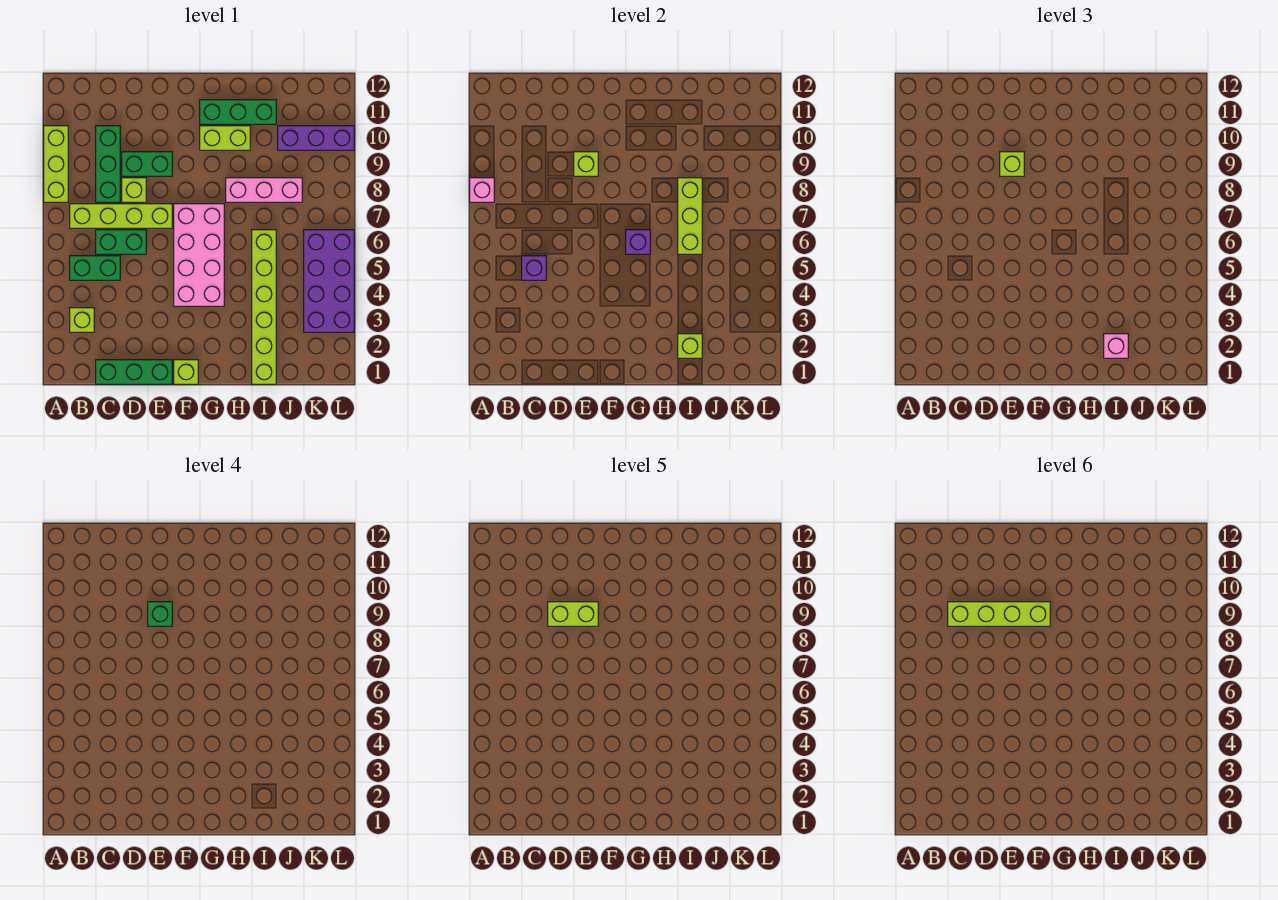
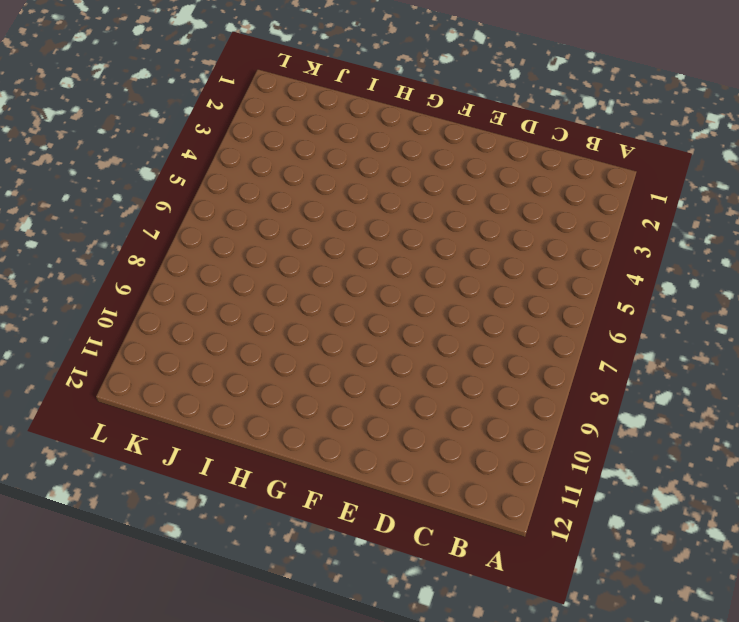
none -> lime brick A8:A10 level 1
none -> lime brick B3 level 1
none -> green brick B5:C5 level 1

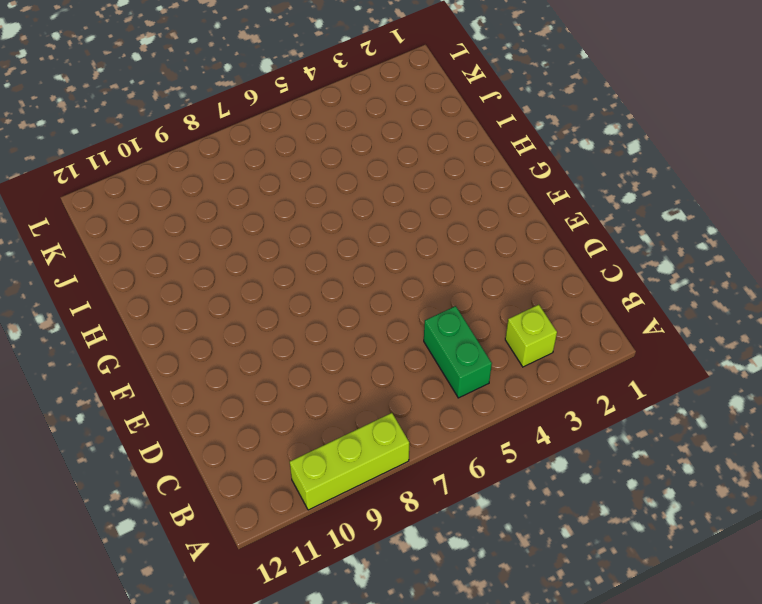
none -> lime brick B7:E7 level 1
none -> green brick C1:E1 level 1
none -> green brick C6:D6 level 1

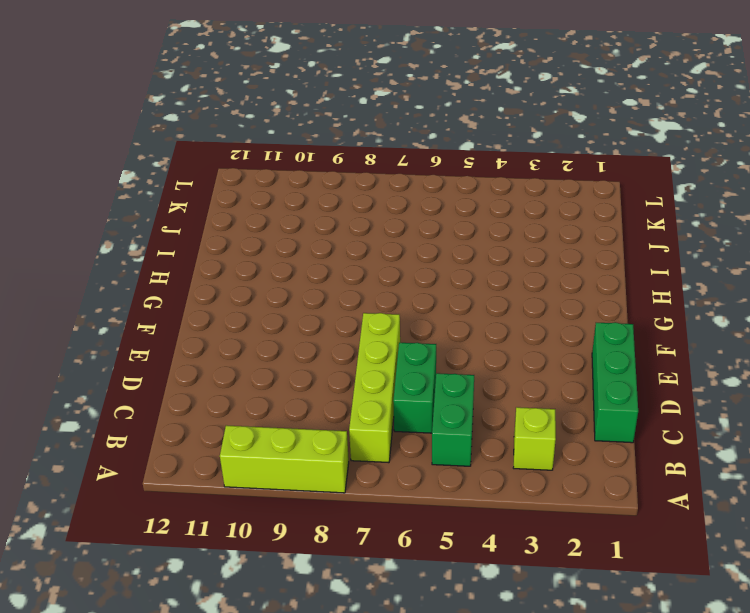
none -> green brick C8:C10 level 1
none -> lime brick D8 level 1
none -> green brick D9:E9 level 1

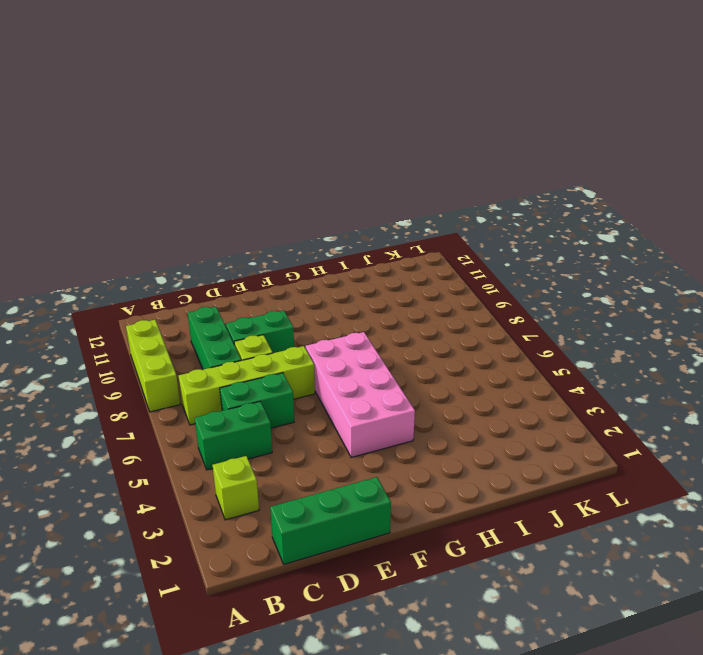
none -> lime brick F1 level 1
none -> lime brick G10:H10 level 1
none -> green brick G11:I11 level 1

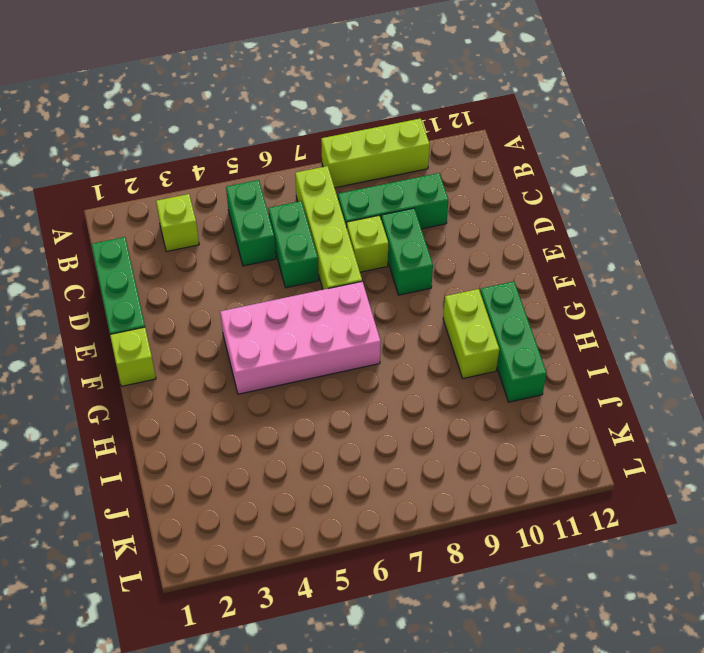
none -> pink brick H8:J8 level 1
none -> lime brick I1:I6 level 1
none -> purple brick J10:L10 level 1

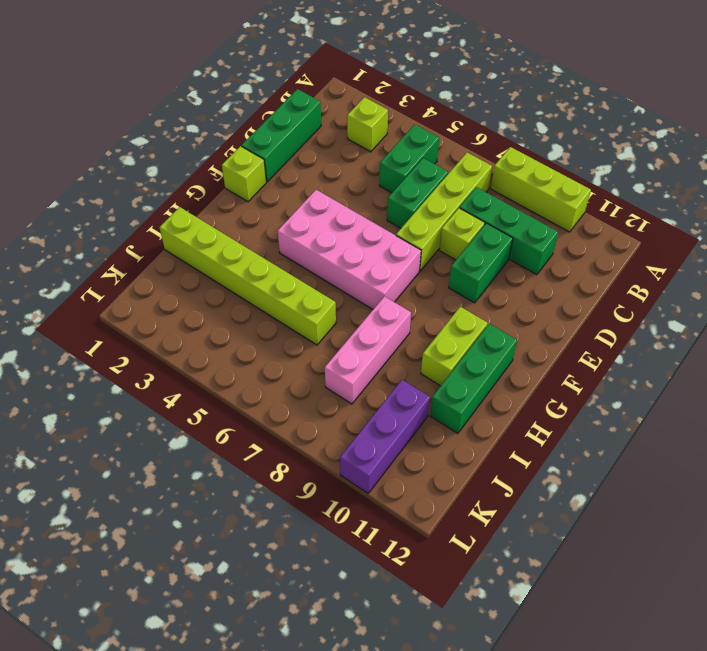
none -> purple brick K3:L6 level 1
none -> pink brick A8 level 2
none -> purple brick C5 level 2

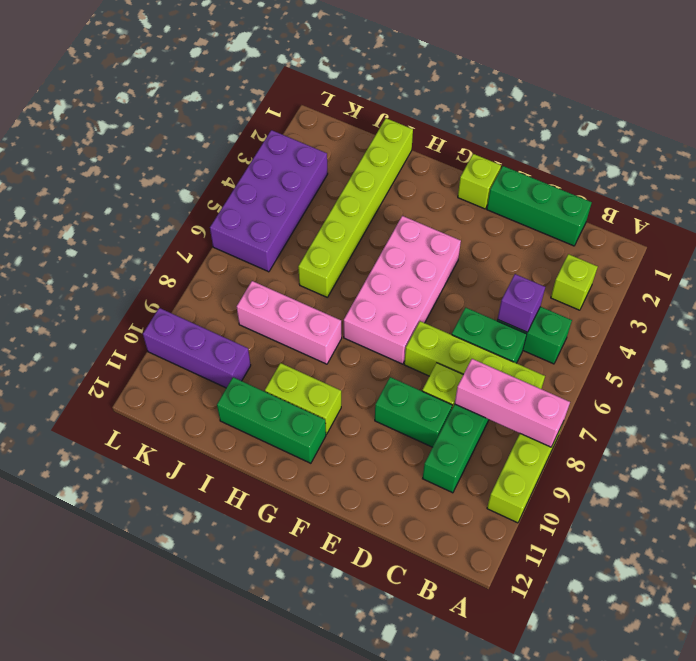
pink brick A8:C8 level 2 -> pink brick A8 level 2
none -> lime brick E9 level 2
none -> purple brick G6 level 2
none -> lime brick I2 level 2

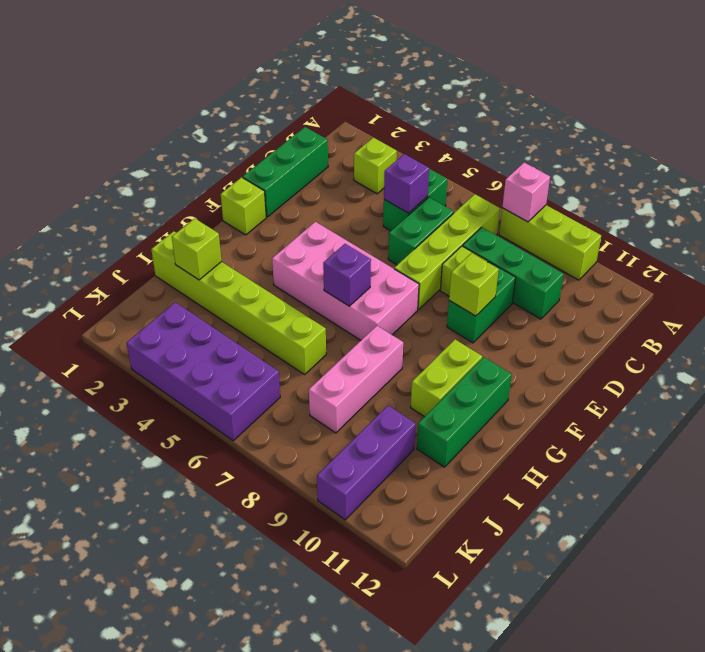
none -> lime brick I6:I8 level 2
none -> lime brick E9 level 3
none -> pink brick I2 level 3

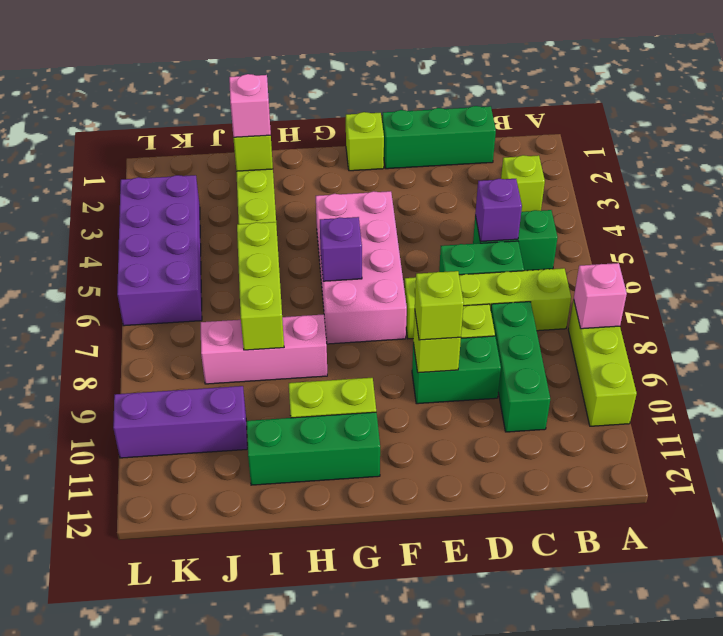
none -> green brick E9 level 4
none -> lime brick D9:E9 level 5
none -> lime brick C9:F9 level 6

